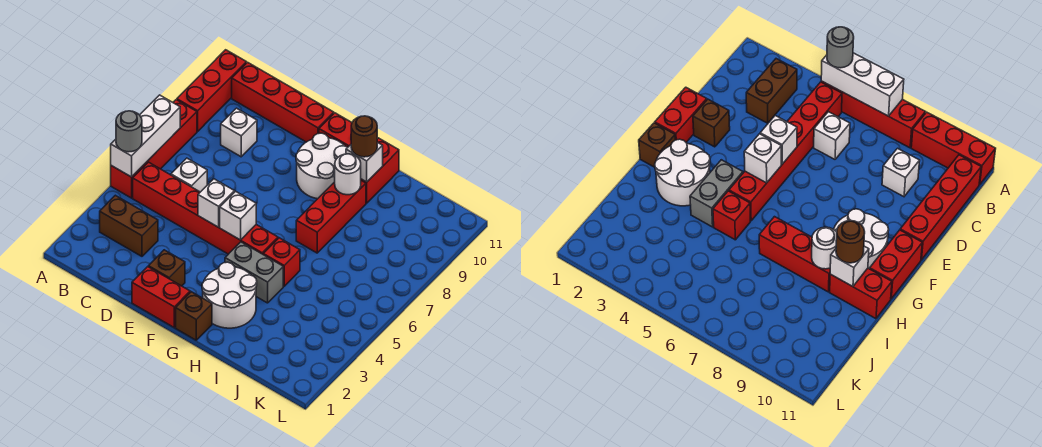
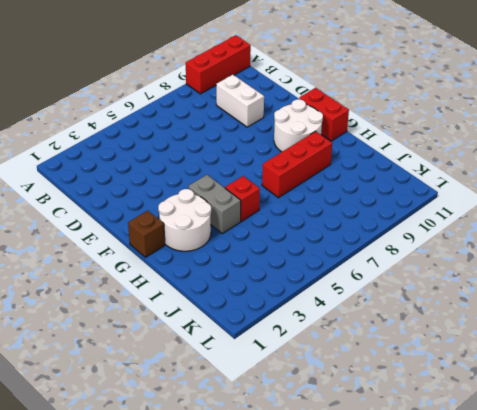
white brick C9:D9 level 1 -> white brick C9 level 1
none -> red brick A5:A8 level 1
none -> brown brick B3:C3 level 1
none -> red brick B5:G5 level 1

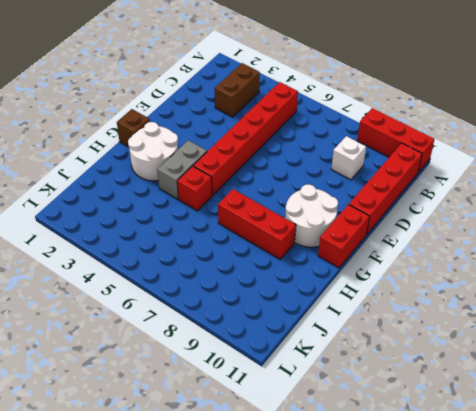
none -> red brick A5:A8 level 1
none -> white brick C6 level 1
none -> red brick E1:F1 level 1

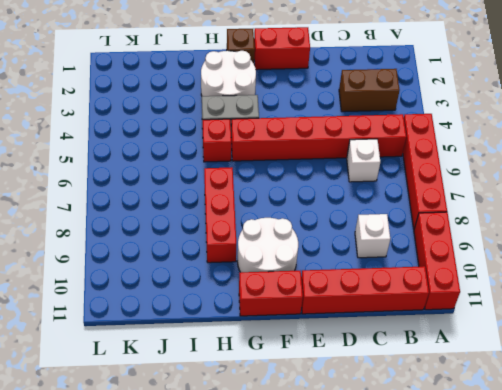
none -> brown brick E2 level 1
none -> red brick H10:H11 level 1
none -> white brick A5:A7 level 2

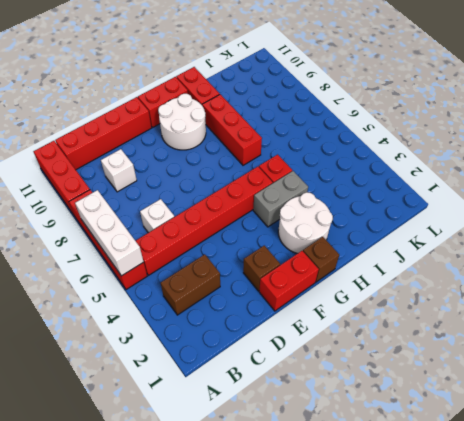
none -> white brick E5 level 2
none -> white brick F5 level 2
none -> white round brick H9 level 2

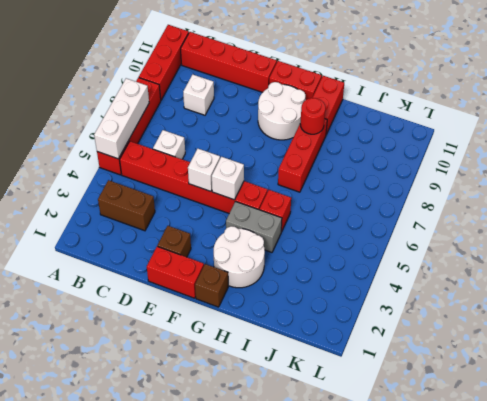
red round brick H9 level 2 -> white round brick H9 level 2
none -> white brick H10 level 2
none -> grey round brick A5 level 3
none -> brown round brick H10 level 3

